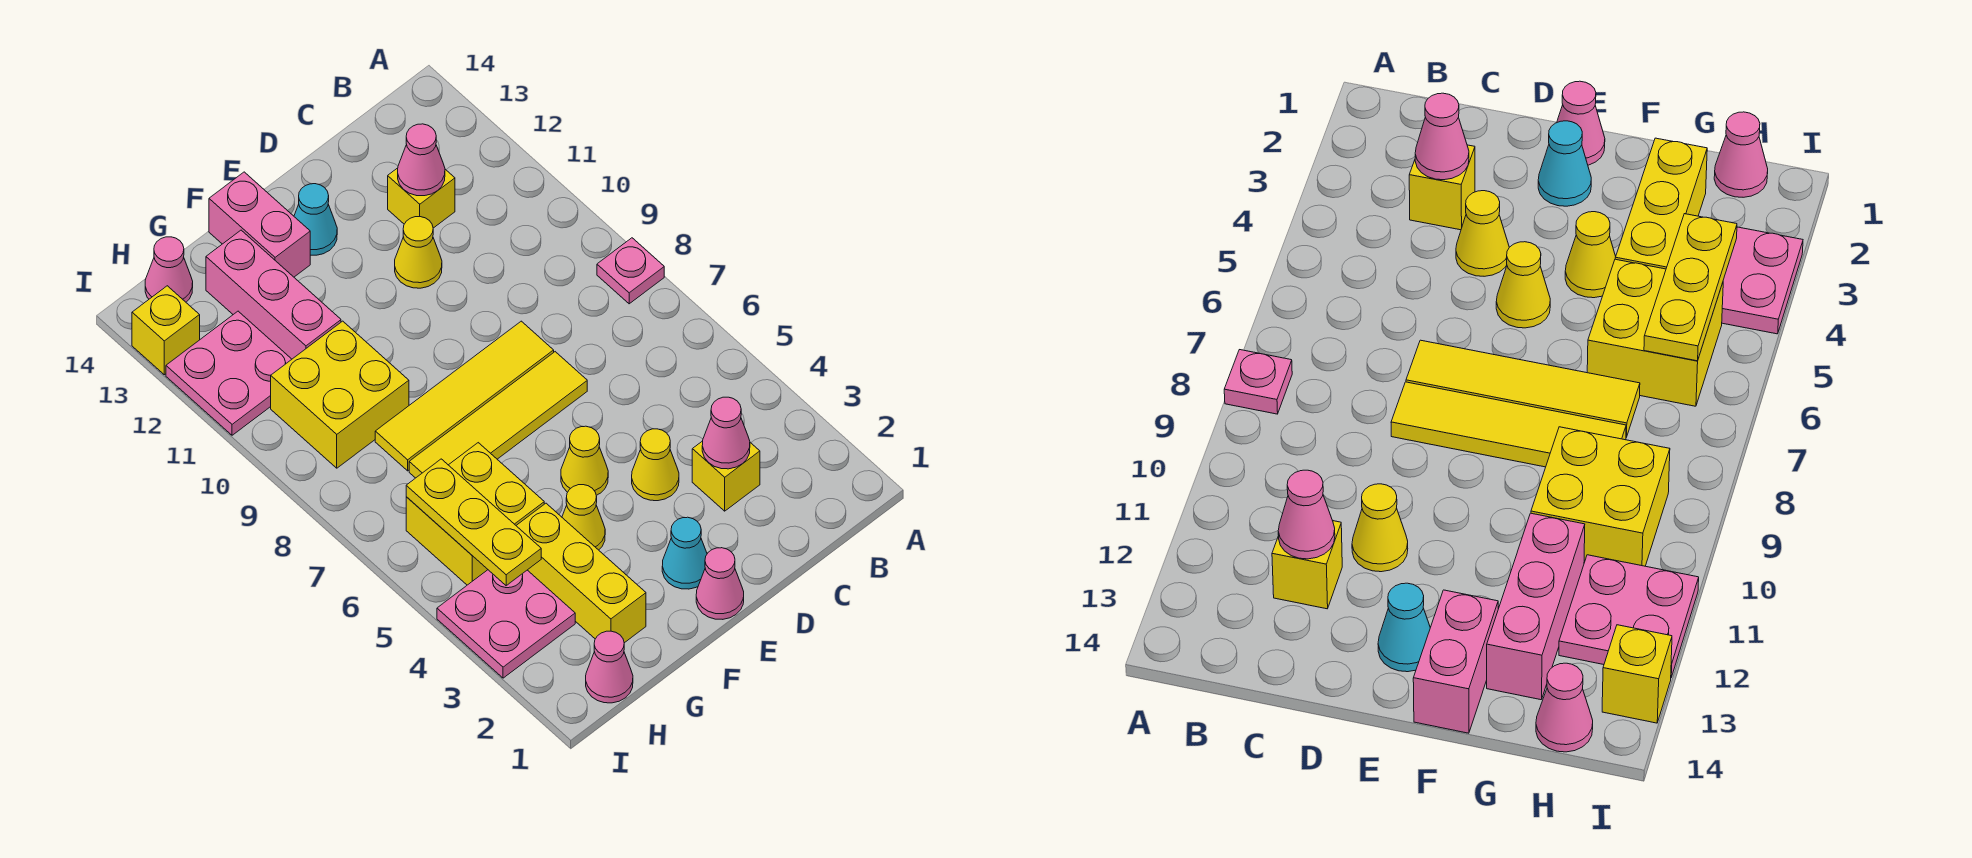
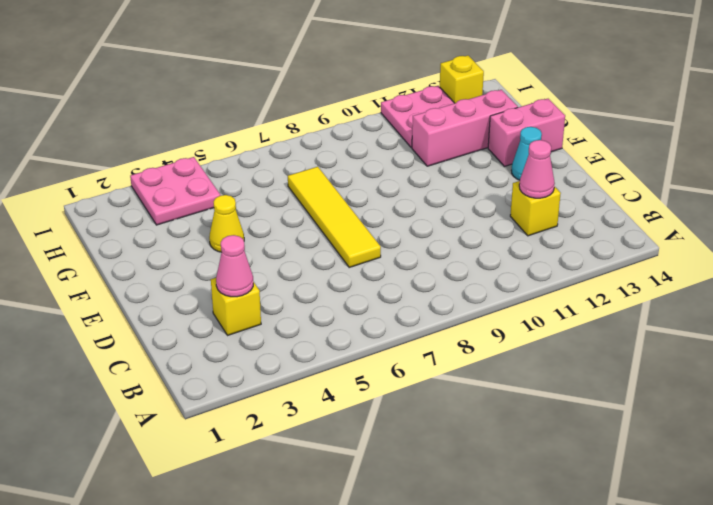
none -> pink plate A8 level 1
none -> yellow cone D4 level 1
none -> yellow tile D8:G8 level 1

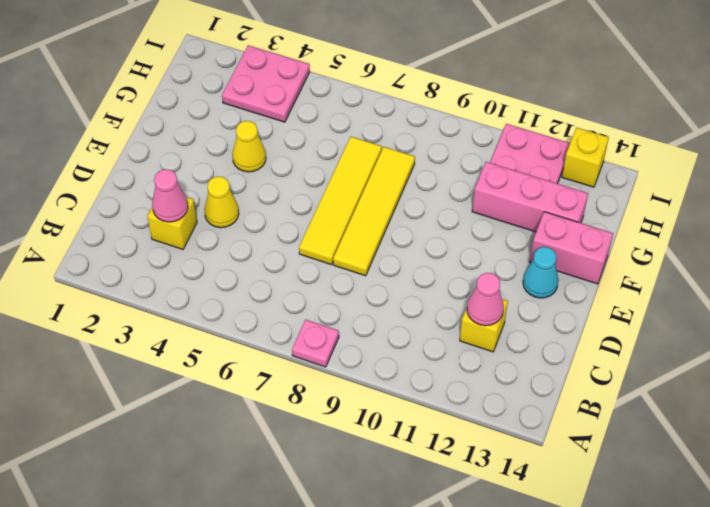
none -> yellow cone D11 level 1
none -> pink cone E1 level 1
none -> cyan cone E2 level 1

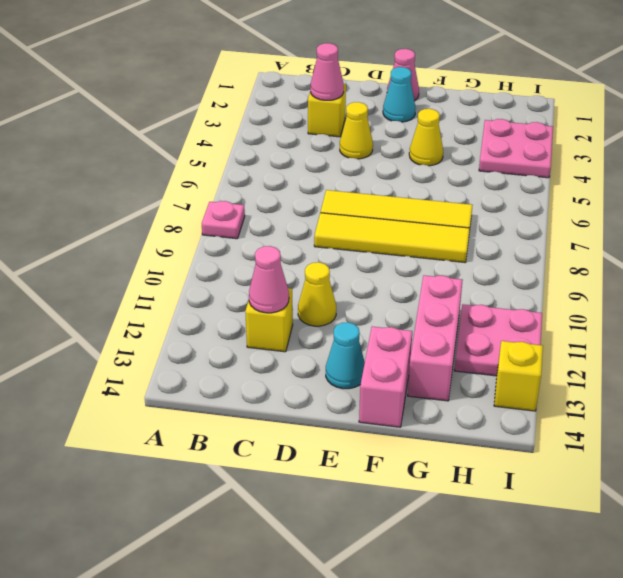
none -> yellow cone E5 level 1
none -> yellow brick G2:G4 level 1
none -> yellow brick G5:H6 level 1

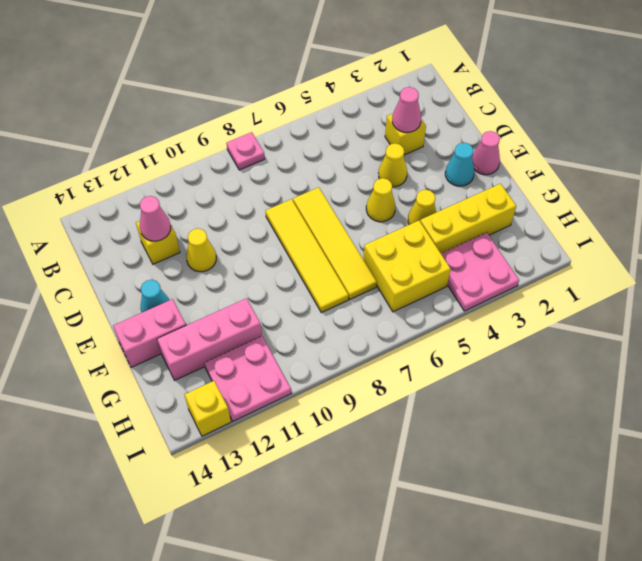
none -> yellow brick G9:H10 level 1
none -> pink cone H1 level 1
none -> pink cone H14 level 1

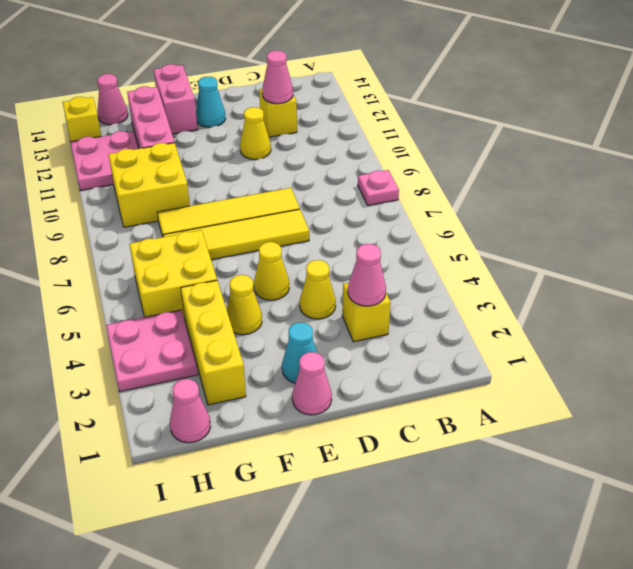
none -> yellow plate H4:H6 level 2

